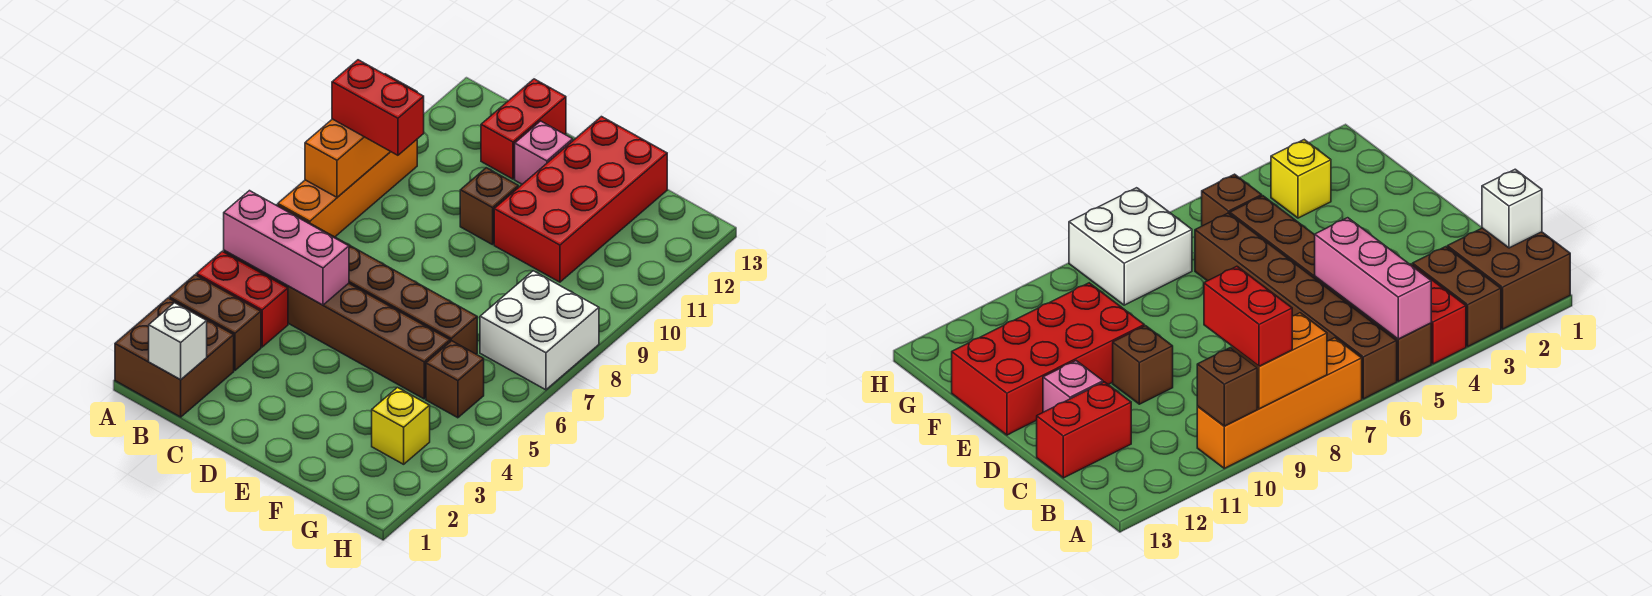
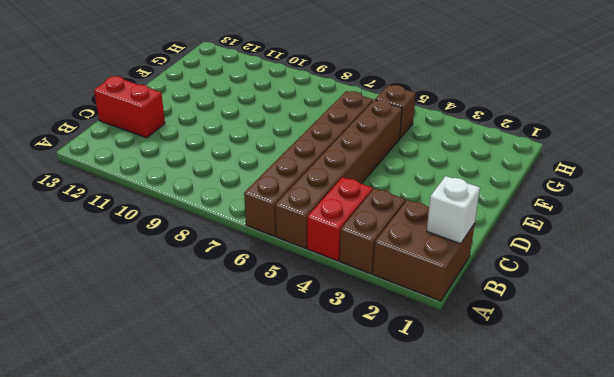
none -> orange brick A7:A10 level 1
none -> brown brick D10 level 1
none -> pink brick D12 level 1

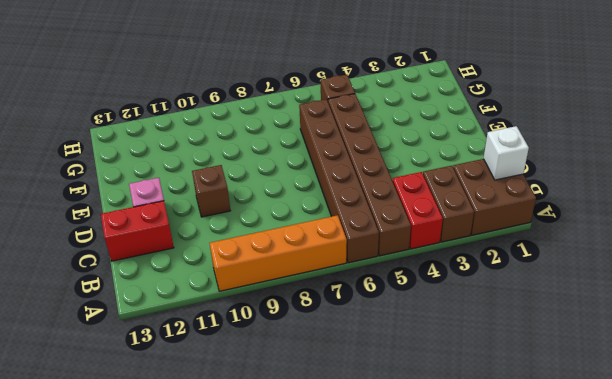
none -> red brick E10:F13 level 1
none -> yellow brick G3 level 1
none -> white brick G7:H8 level 1

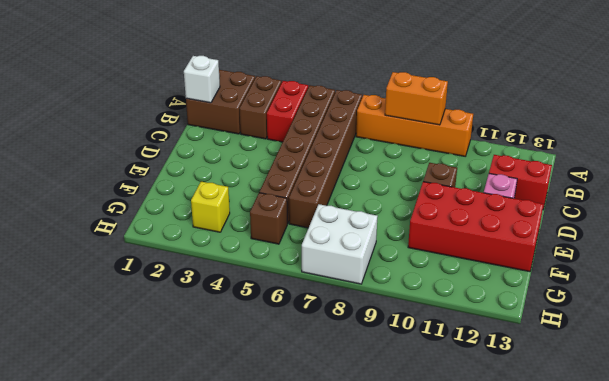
none -> pink brick A5:C5 level 2
none -> brown brick A10 level 2
none -> red brick A9:B9 level 3

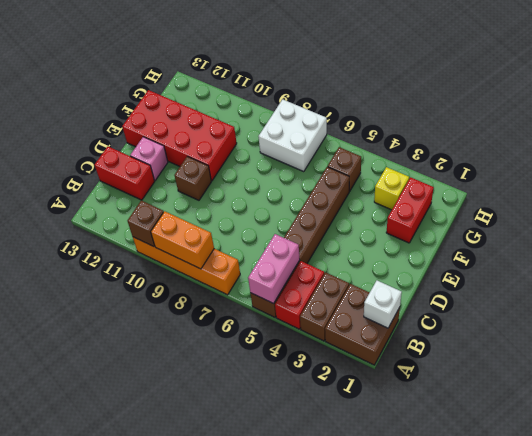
pink brick A5:B5 level 2 -> pink brick A5:C5 level 2
red brick F2:G2 level 1 -> red brick A9:B9 level 3
none -> brown brick A6:F6 level 1

